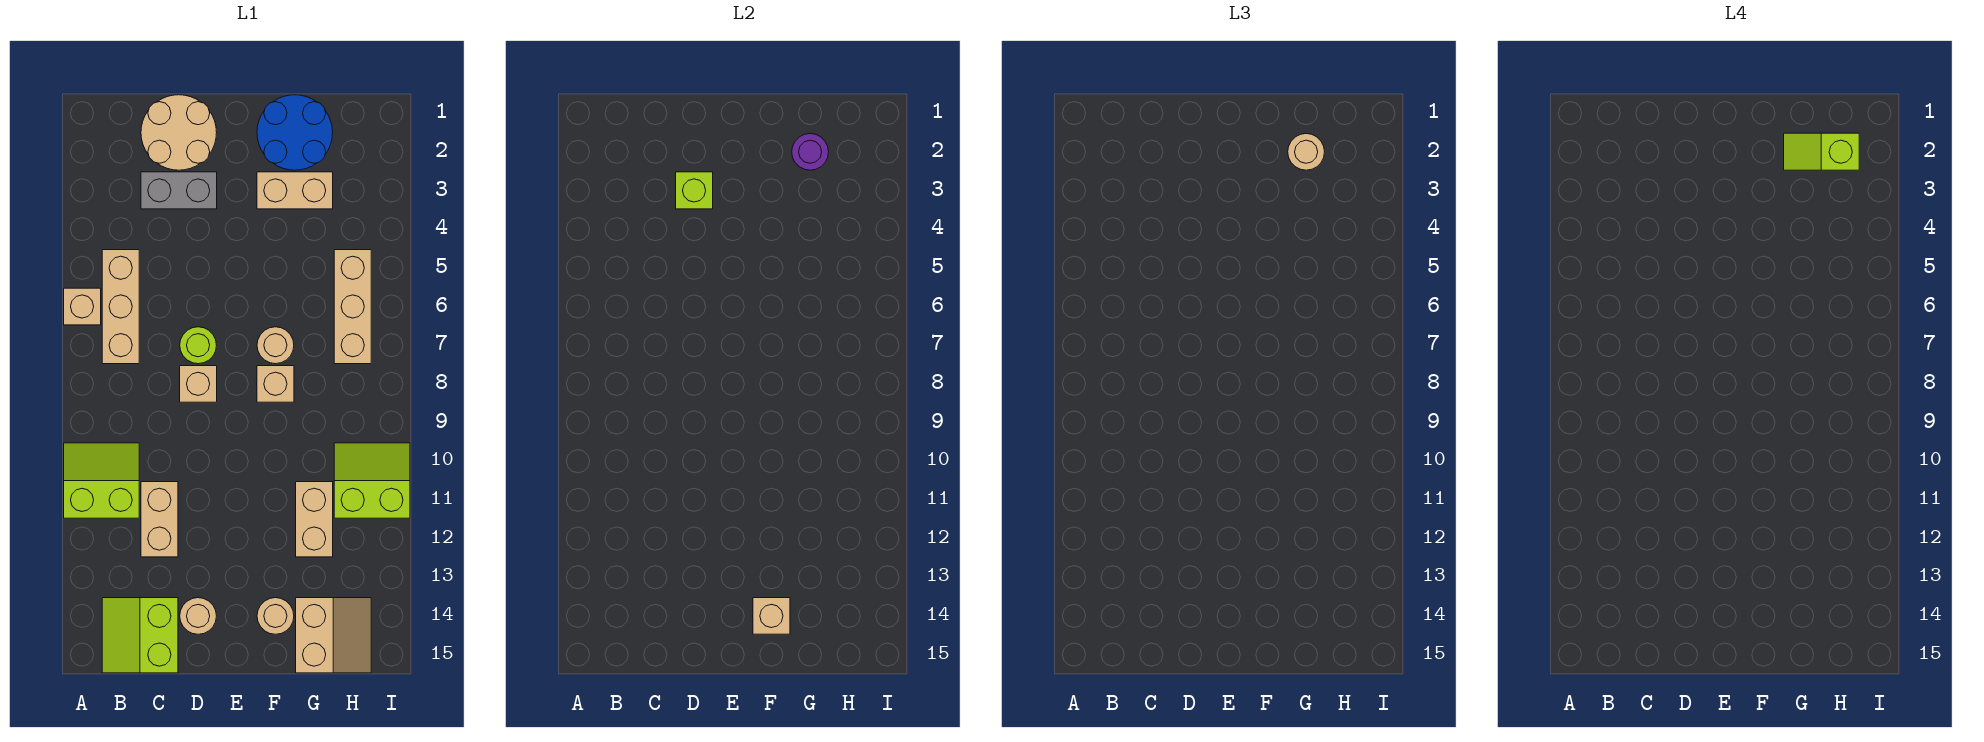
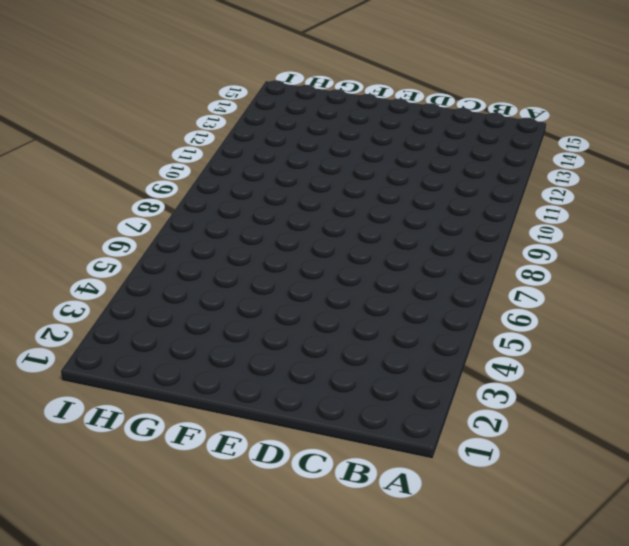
none -> tan brick A6 level 1
none -> lime slope A10:B11 level 1 top 11
none -> tan brick B5:B7 level 1

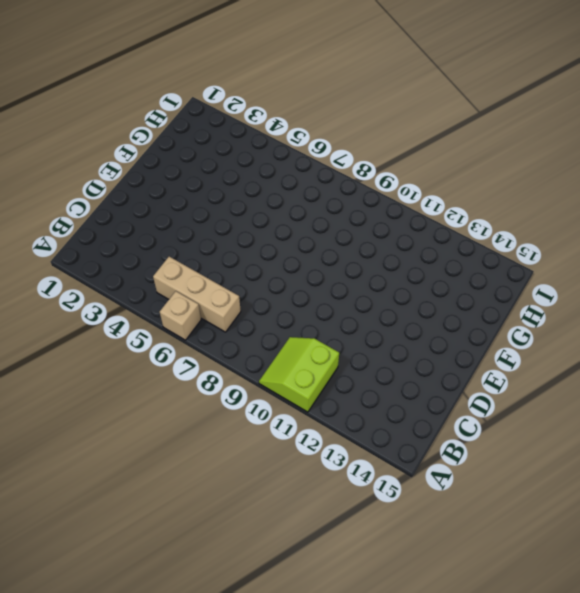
none -> lime slope B14:C15 level 1 top C
none -> tan round brick C1:D2 level 1
none -> grey brick C3:D3 level 1

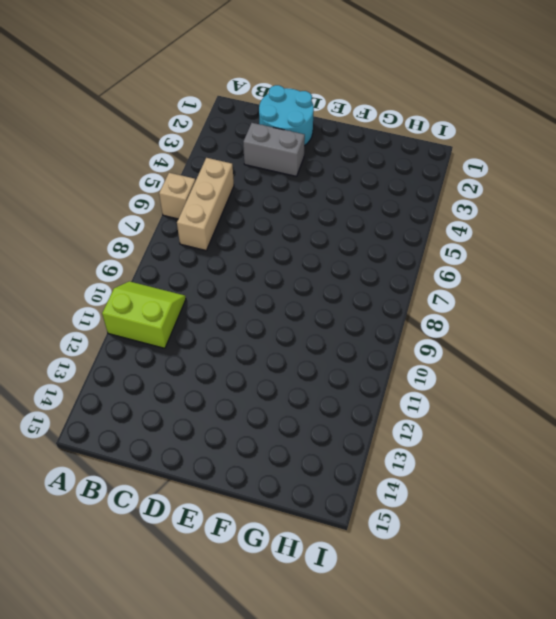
cyan round brick C1:D2 level 1 -> tan round brick C1:D2 level 1
none -> lime slope B14:C15 level 1 top C
none -> tan brick C11:C12 level 1
none -> lime round brick D7 level 1

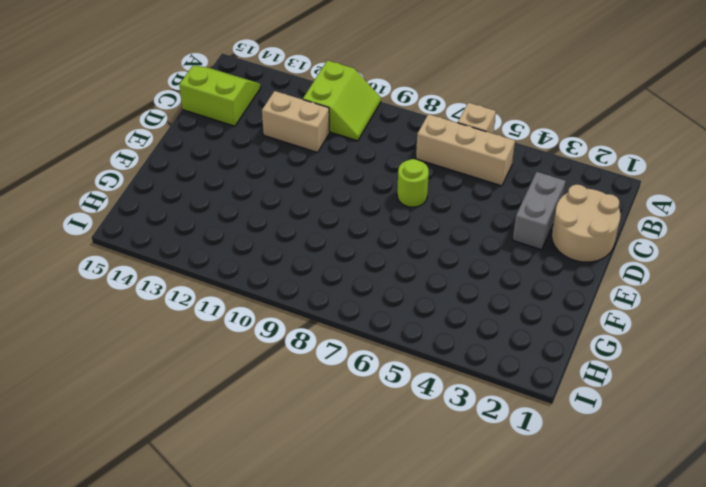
none -> tan brick D8 level 1
none -> tan round brick D14 level 1
none -> blue round brick F1:G2 level 1

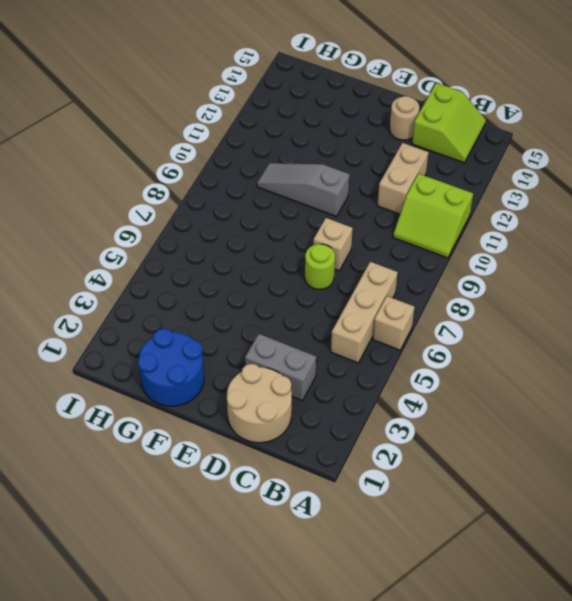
grey slope E10:G10 level 1 top E -> none
none -> tan brick F3:G3 level 1
none -> tan round brick F7 level 1
none -> tan brick F8 level 1

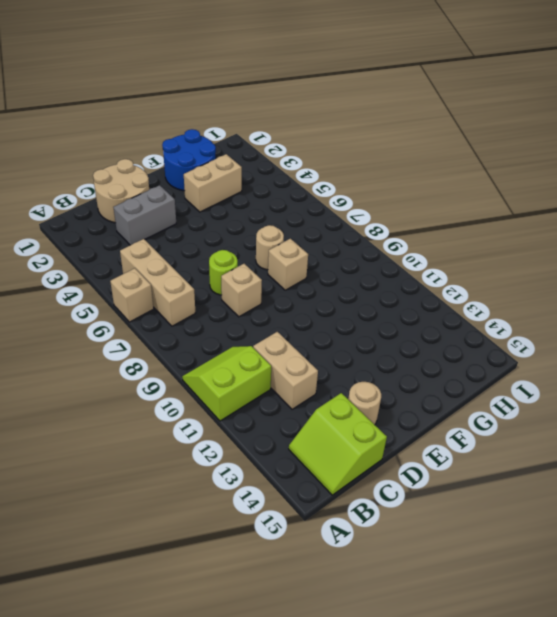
none -> tan round brick F14 level 1
none -> tan brick G11:G12 level 1
none -> tan slope G14:H15 level 1 top G

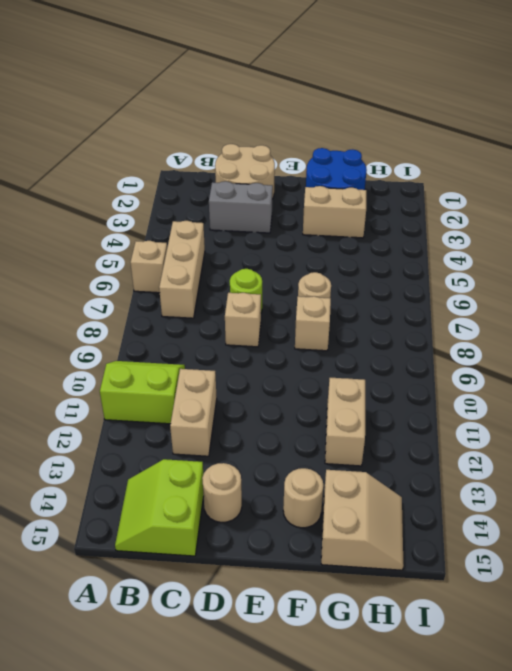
none -> tan brick H5:H7 level 1
none -> lime slope H10:I11 level 1 top 11
none -> lime brick D3 level 2

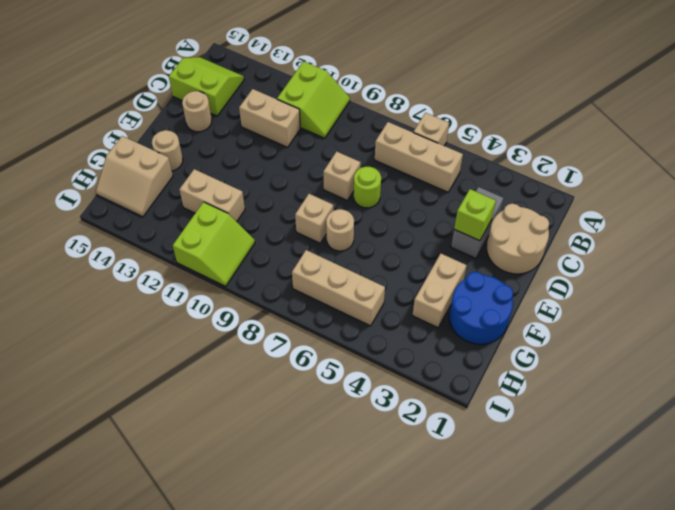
none -> tan brick F14 level 2
none -> purple round brick G2 level 2
none -> tan round brick G2 level 3

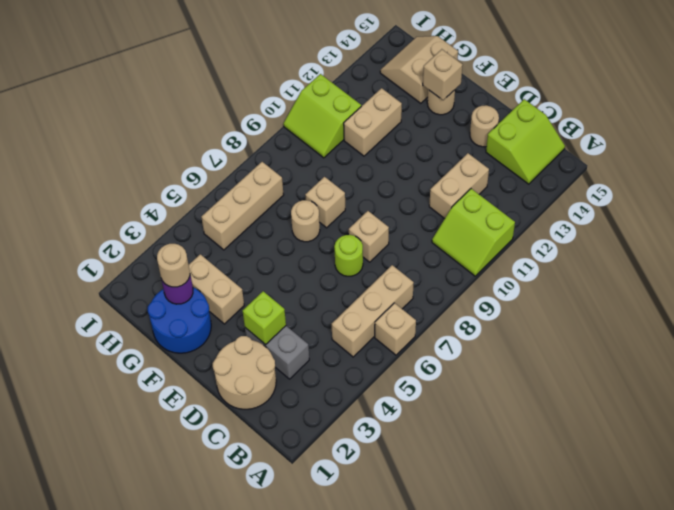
none -> lime slope G2:H2 level 4 top H

